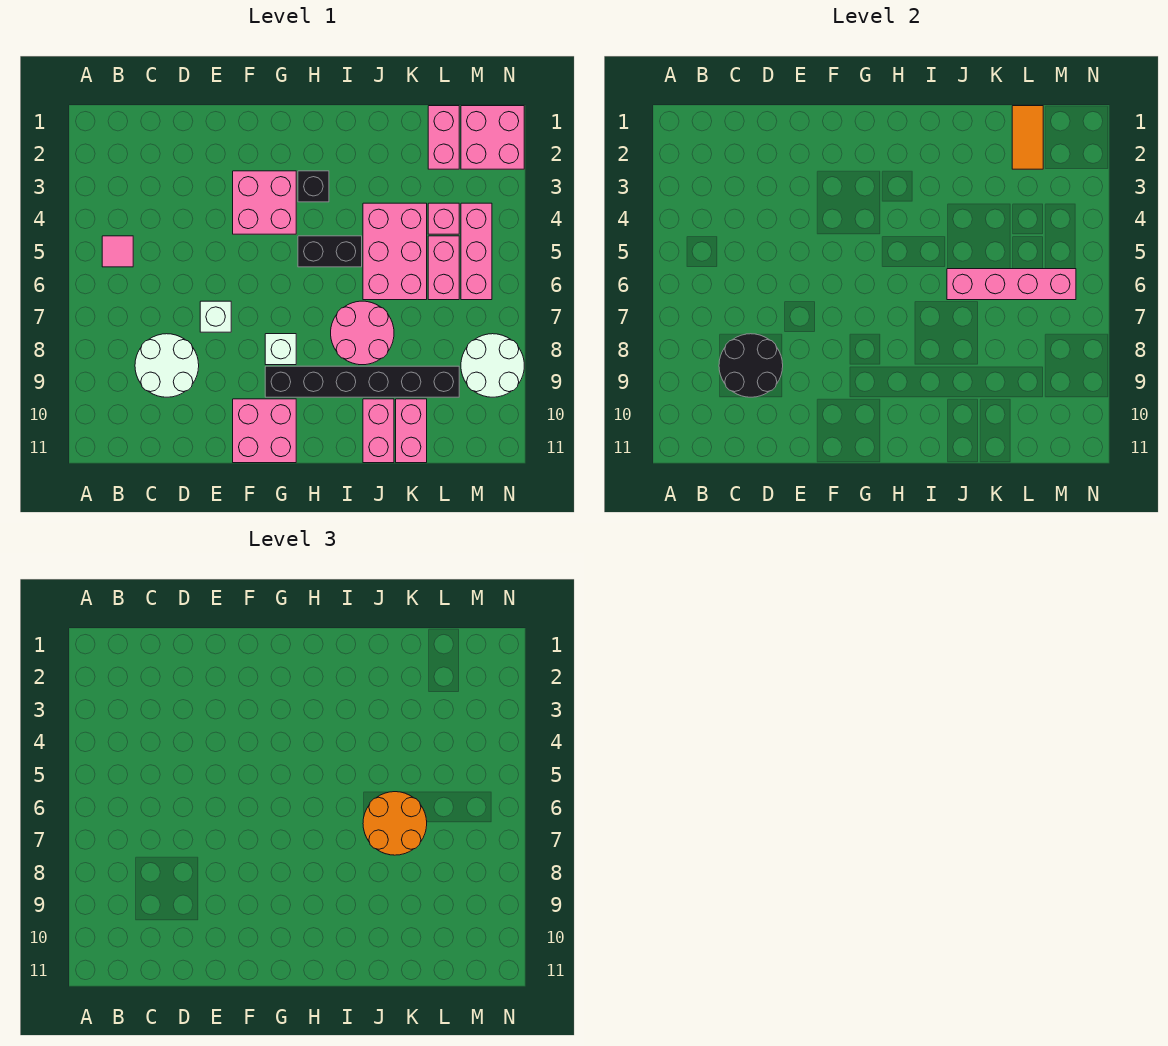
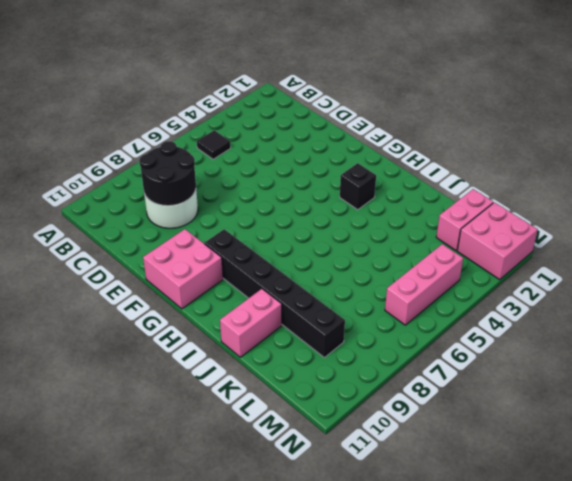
black tile B5 level 1 -> pink tile B5 level 1
none -> white brick E7 level 1
none -> pink brick F3:G4 level 1
none -> white brick G8 level 1

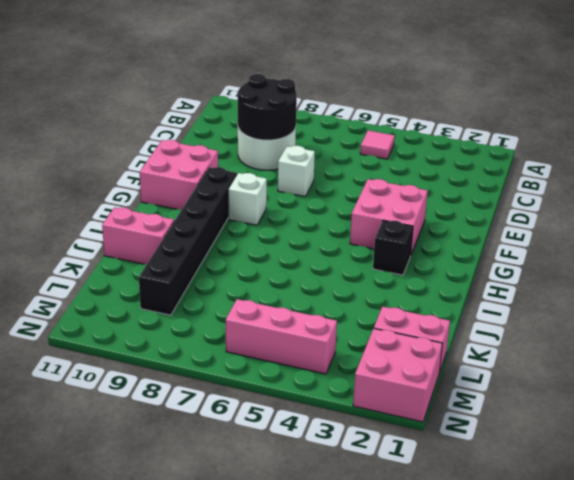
none -> black brick H5:I5 level 1
none -> pink round brick I7:J8 level 1
none -> pink brick J4:K6 level 1

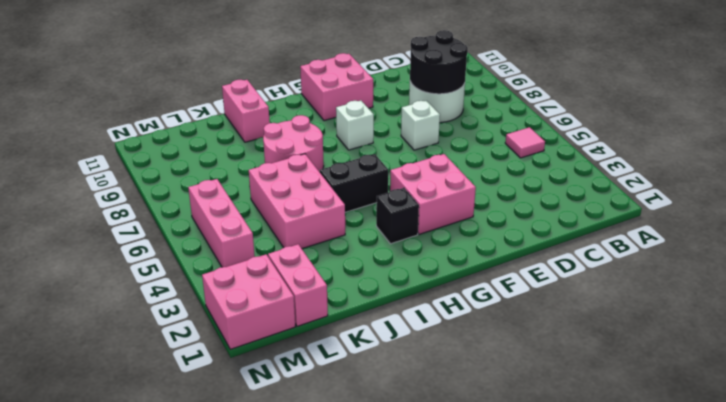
none -> black brick G9:L9 level 1
none -> pink brick K10:K11 level 1
none -> pink brick L4 level 1

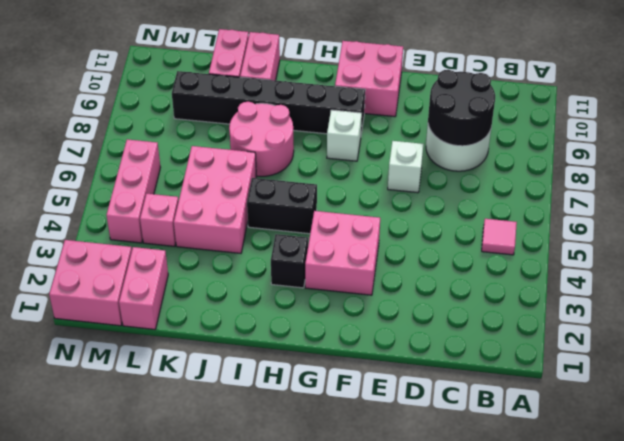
none -> pink brick L5:L6 level 1
none -> white round brick M8:N9 level 1
none -> pink brick J6:M6 level 2

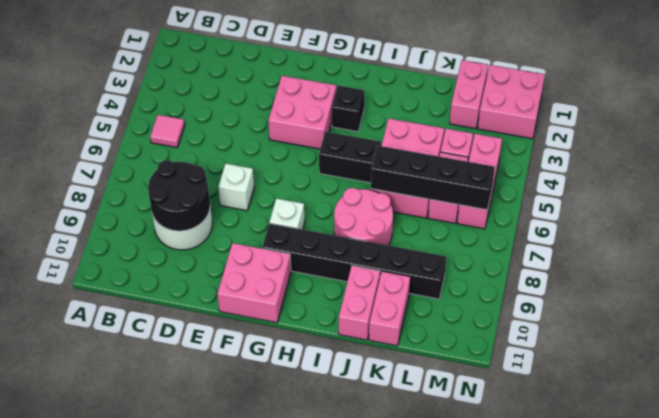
black brick J6:M6 level 2 -> pink brick J6:M6 level 2
none -> white round brick M8:N9 level 1
none -> orange tile L1:L2 level 2
none -> orange round brick J6:K7 level 3

